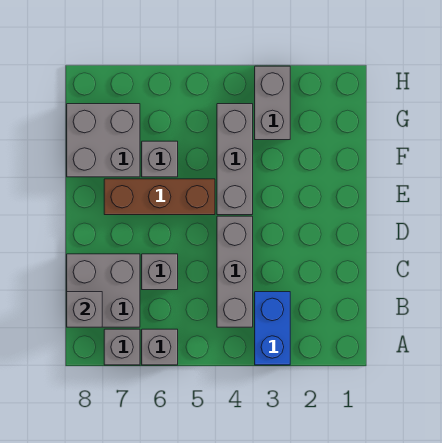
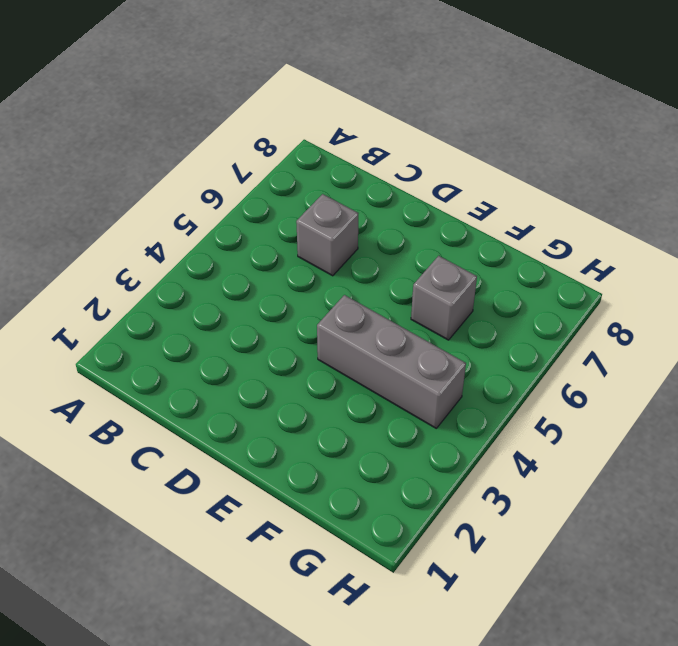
none -> blue brick A3:B3 level 1
none -> grey brick A6 level 1
none -> grey brick A7 level 1

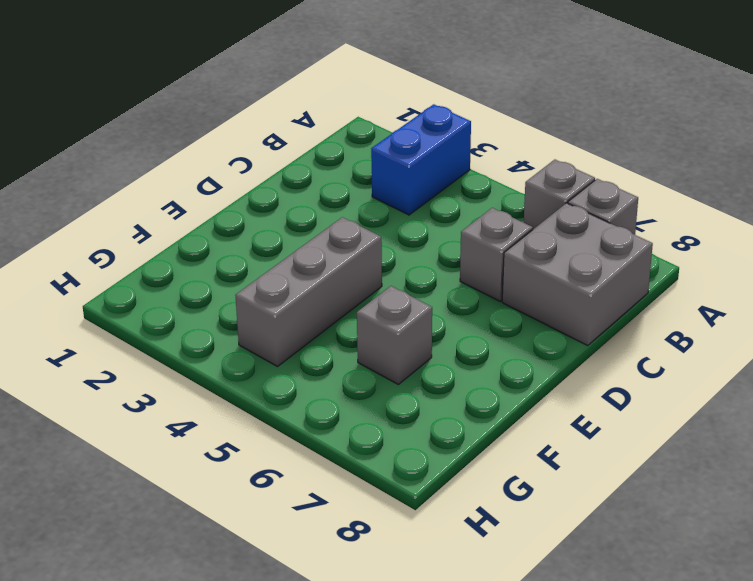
none -> grey brick B4:D4 level 1
none -> brown brick E5:E7 level 1
none -> grey brick F7:G8 level 1

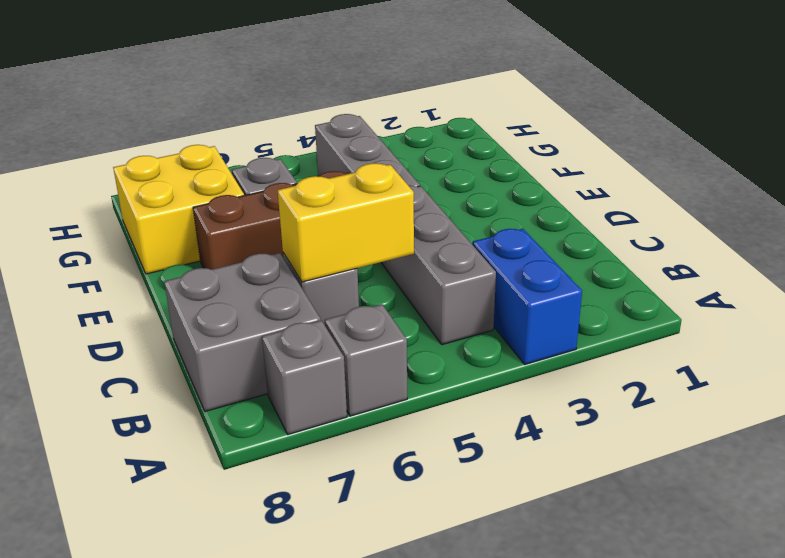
yellow brick C5:C6 level 2 -> none
yellow brick F7:G8 level 1 -> grey brick F7:G8 level 1
none -> grey brick G3:H3 level 1
none -> grey brick B8 level 2

